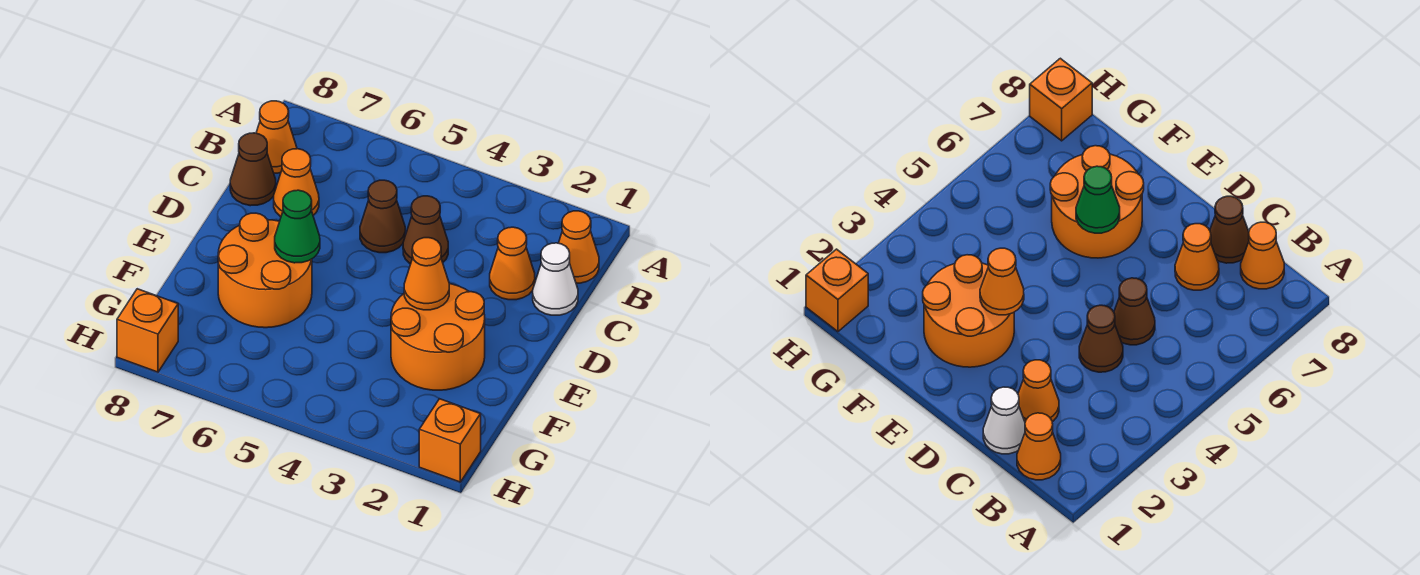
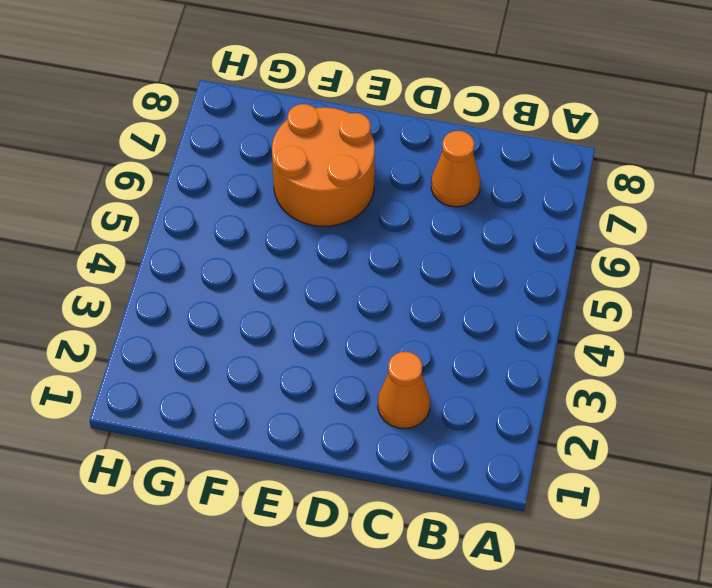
none -> orange cone B1 level 1
none -> orange cone B8 level 1
none -> white cone C1 level 1

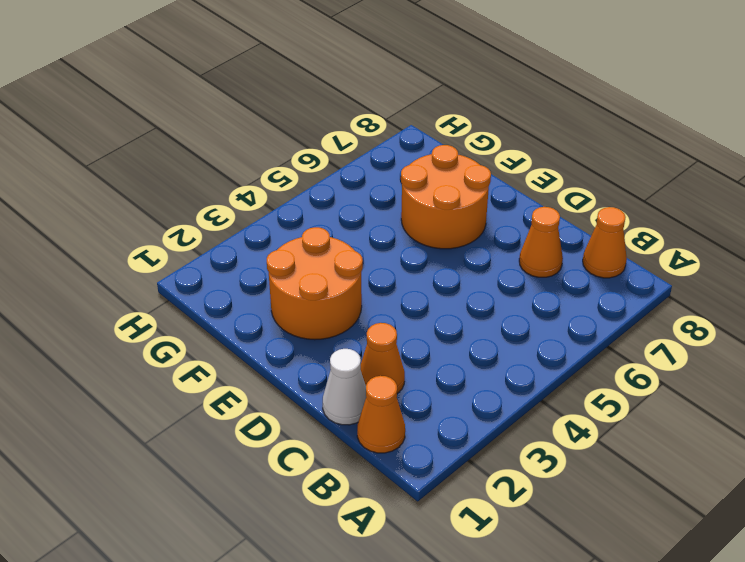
none -> brown cone C4 level 1
none -> brown cone C5 level 1
none -> brown cone C8 level 1

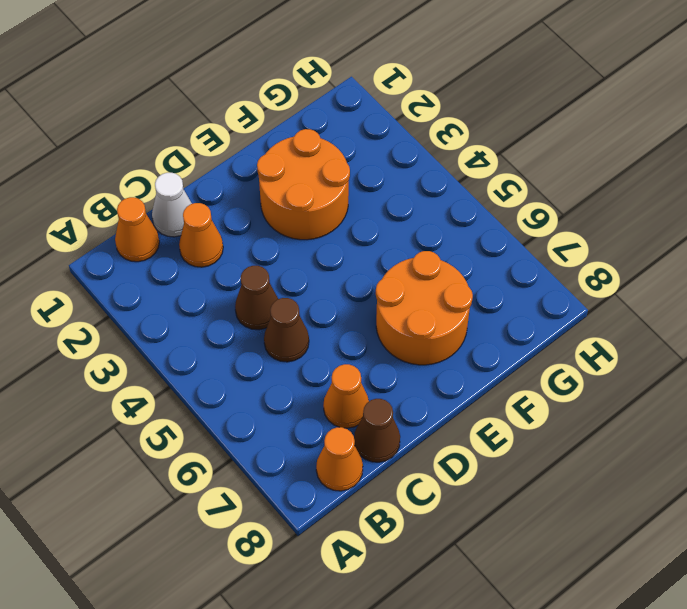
none -> orange brick H1 level 1
none -> orange brick H8 level 1
none -> orange cone E3 level 2

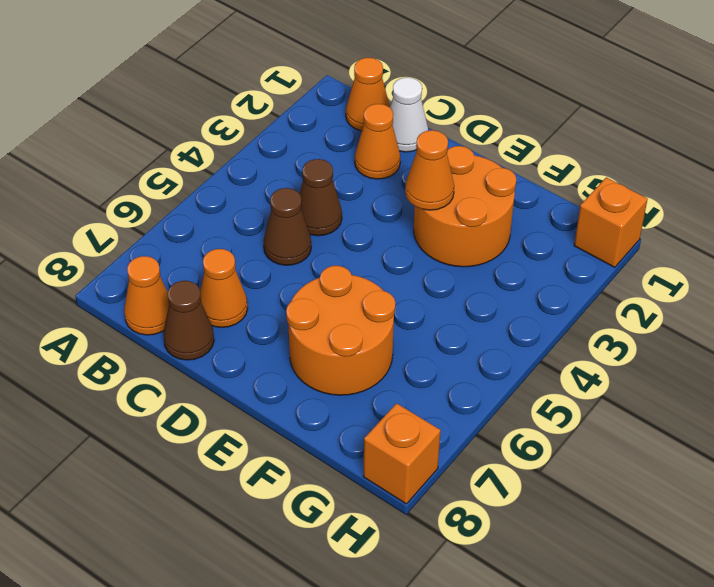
none -> green cone E6 level 2

